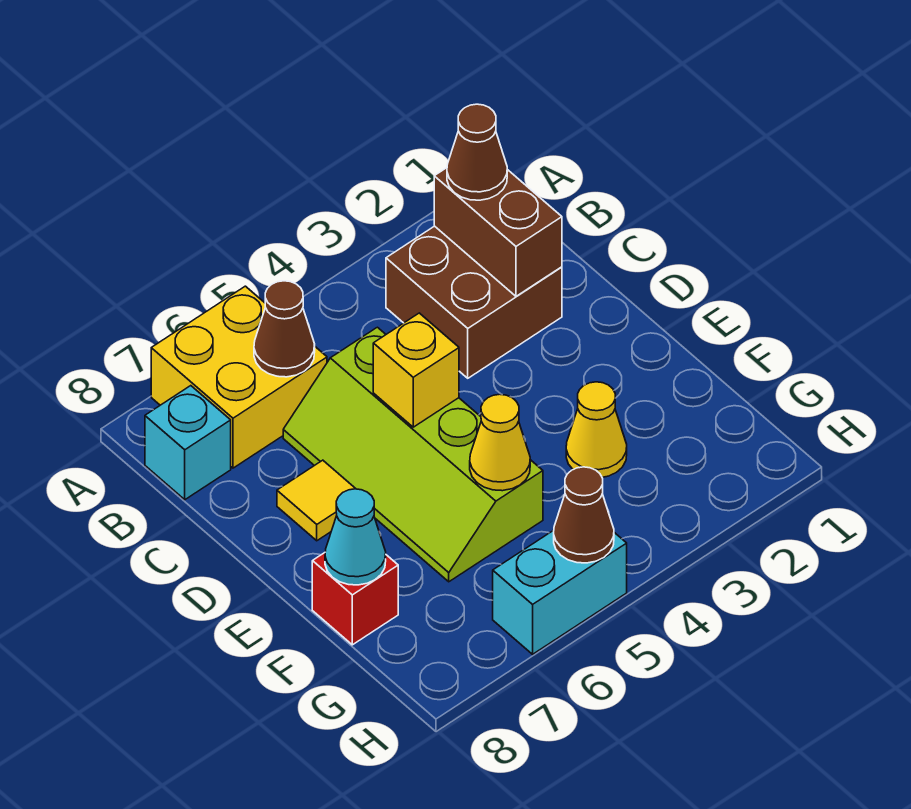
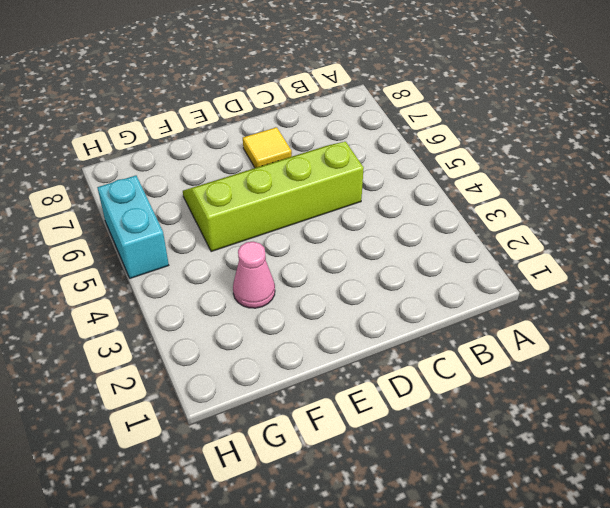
pink cone F3 level 1 -> yellow cone F3 level 1
none -> yellow brick A6:B7 level 1
none -> brown brick B2:C3 level 1
none -> cyan brick B8 level 1

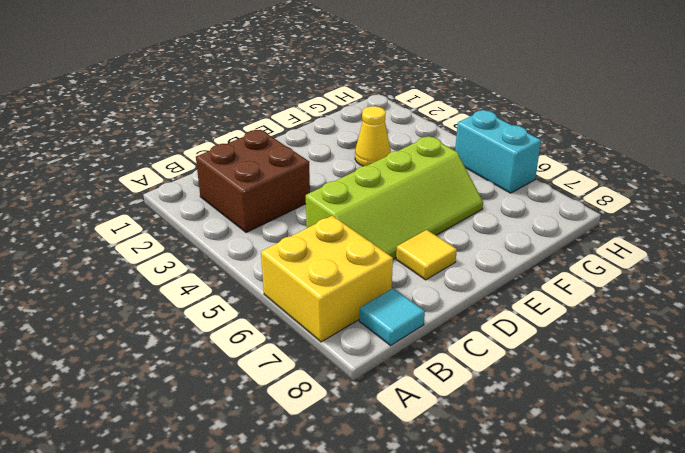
cyan tile B8 level 1 -> cyan brick B8 level 1
none -> red brick F8 level 1
none -> brown brick B2:C2 level 2
none -> brown cone B6 level 2

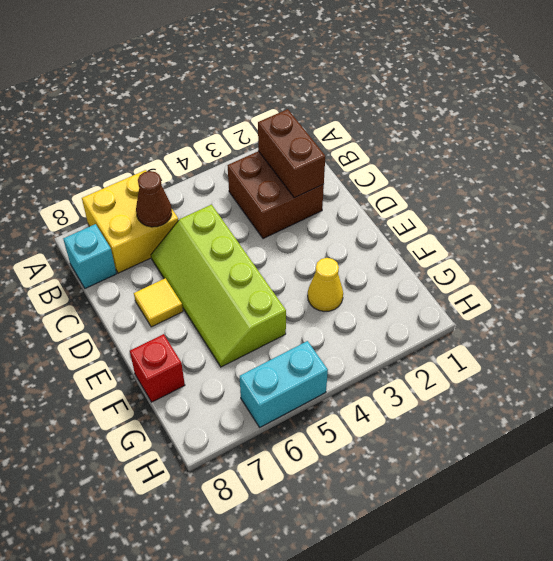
none -> yellow brick D5 level 2
none -> yellow cone F5 level 2
none -> cyan cone F8 level 2

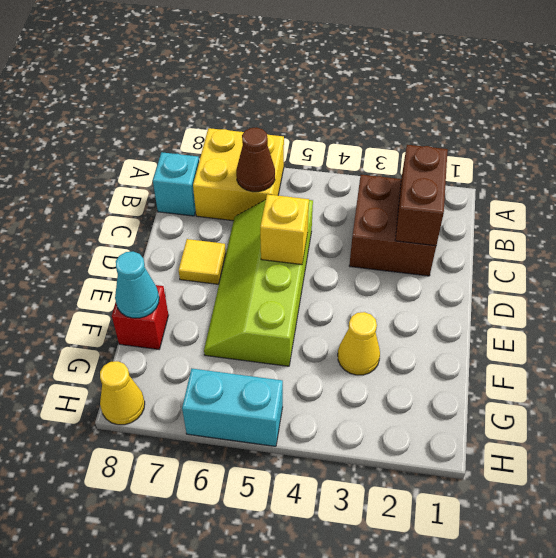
yellow cone H8 level 1 -> yellow cone F5 level 2
none -> brown cone H5 level 2
none -> brown cone B2 level 3

